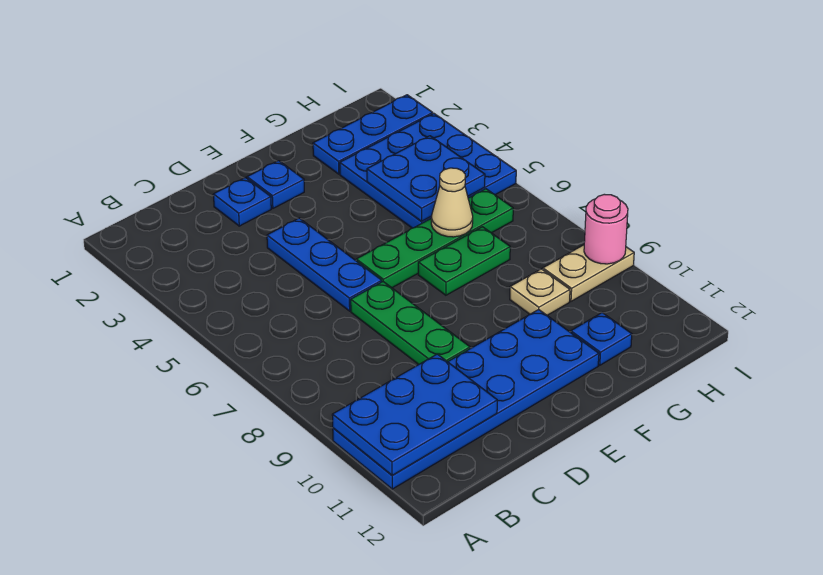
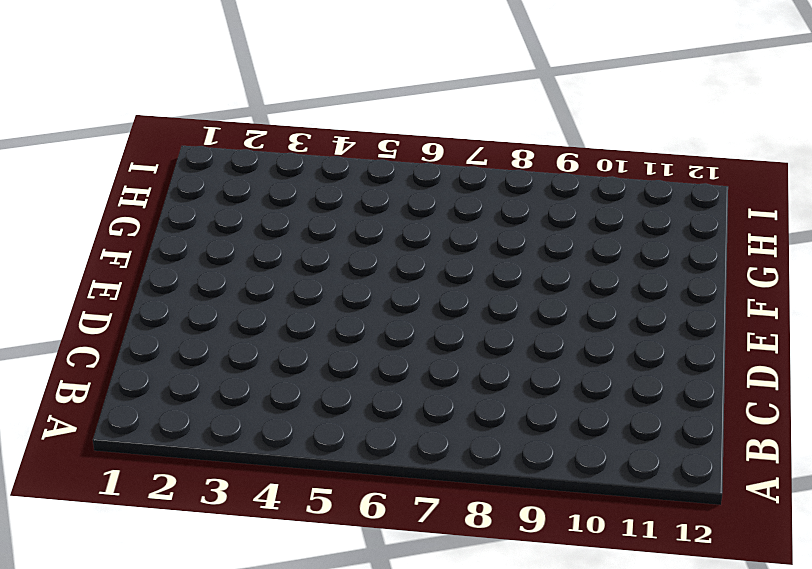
none -> blue plate A10:F11 level 1
none -> blue plate D2 level 1
none -> blue plate D4:D6 level 1

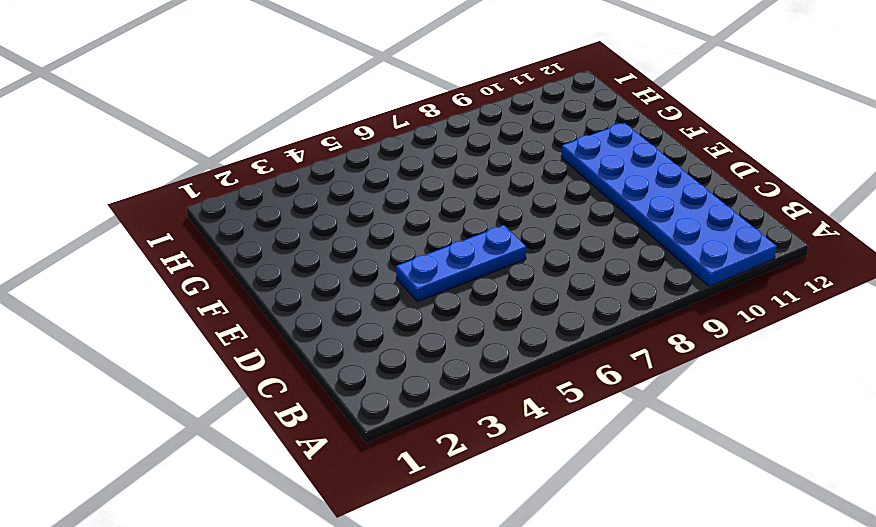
none -> blue plate D2 level 1
none -> green plate D7:D9 level 1
none -> blue plate E2 level 1

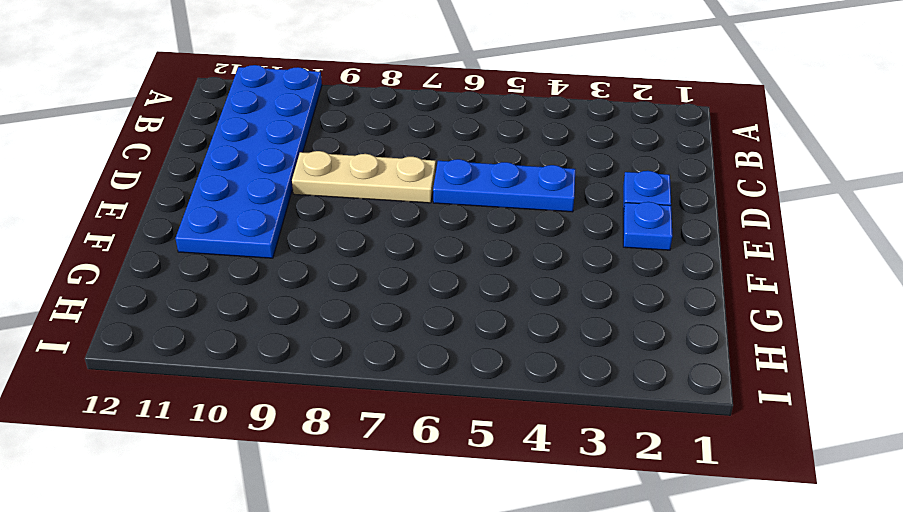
tan plate D7:D9 level 1 -> green plate D7:D9 level 1
none -> green plate E6:H6 level 1
none -> green plate F7:G7 level 1
none -> blue plate G2:I2 level 1

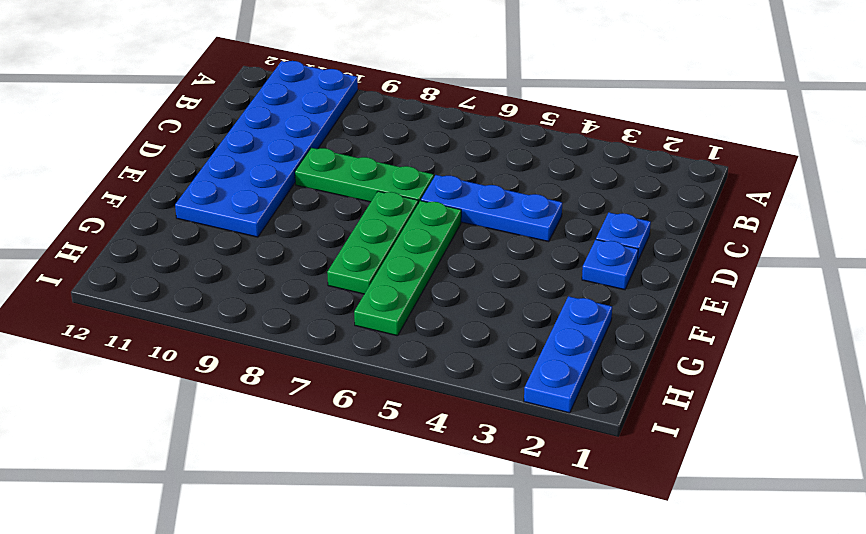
green plate E7:G7 level 1 -> green plate F7:G7 level 1
none -> blue plate G3:I5 level 1
none -> tan plate G9 level 1
none -> blue plate G11 level 1

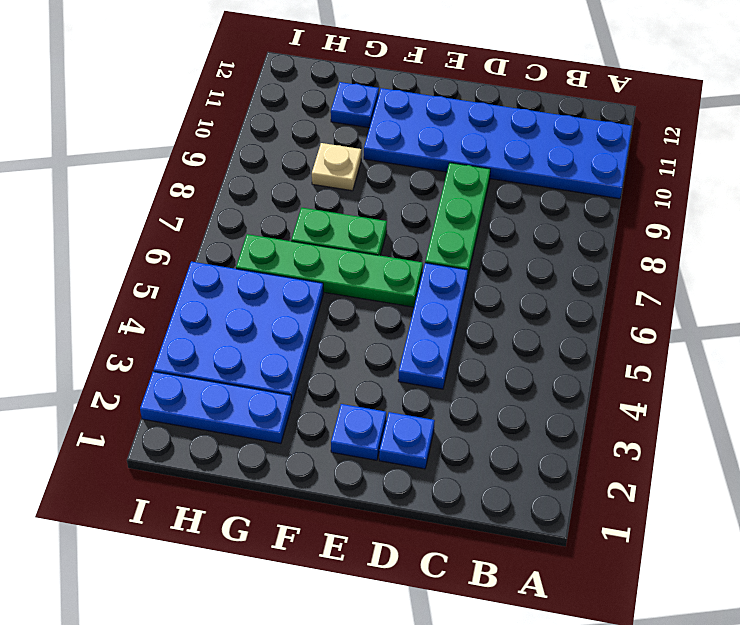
none -> tan plate H9:I9 level 1
none -> blue plate A10:C11 level 2
none -> blue plate G4:H5 level 2

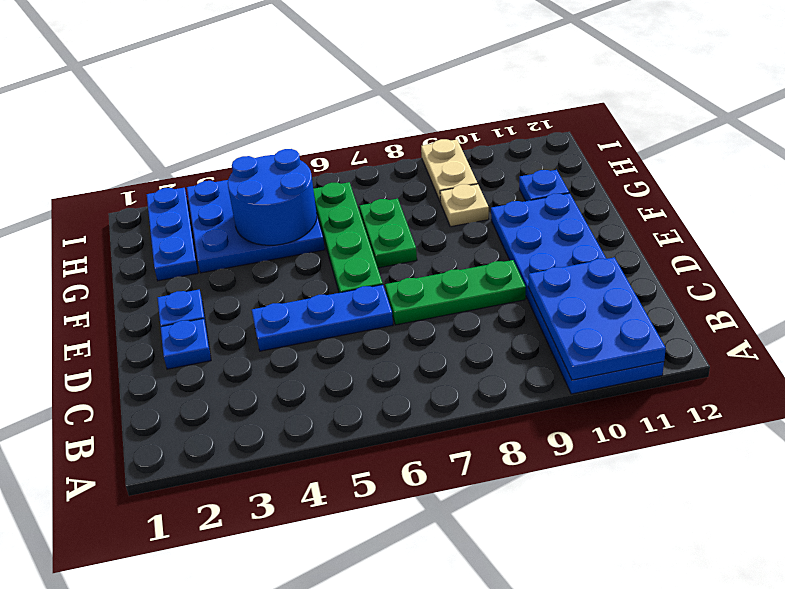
blue round brick G4:H5 level 2 -> blue plate G4:H5 level 2
none -> tan cone G6 level 2
none -> pink round brick I9 level 2

